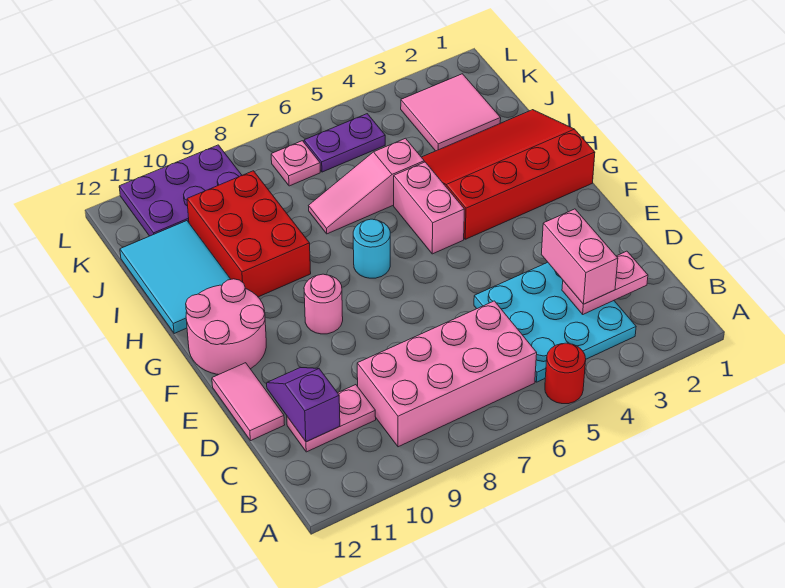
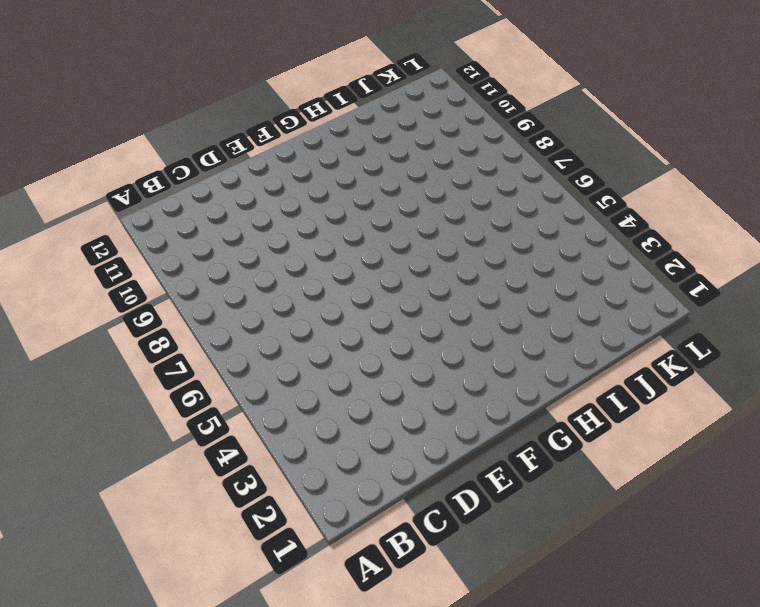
none -> red round brick A5 level 1
none -> cyan plate B3:D5 level 1
none -> pink brick B6:C9 level 1

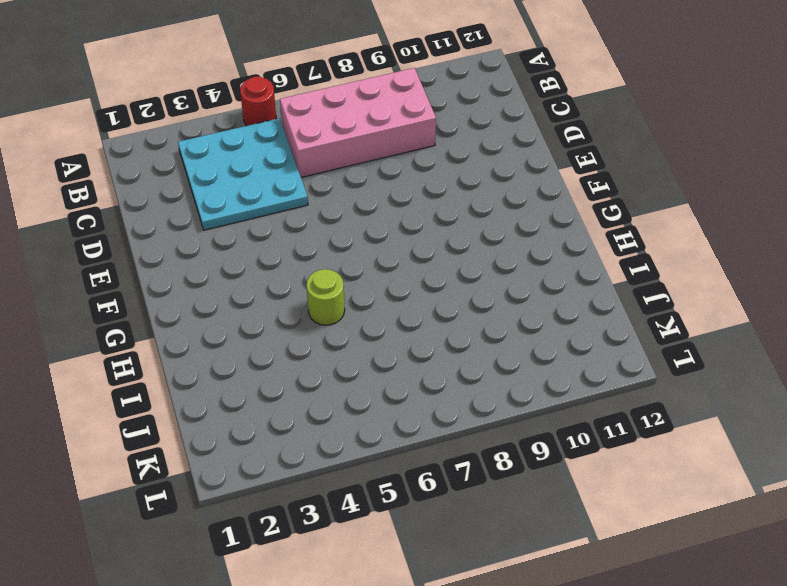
lime round brick H5 level 1 -> pink brick G5:H5 level 1
none -> pink plate C10:C11 level 1
none -> pink tile D12:E12 level 1
none -> pink round brick F9 level 1

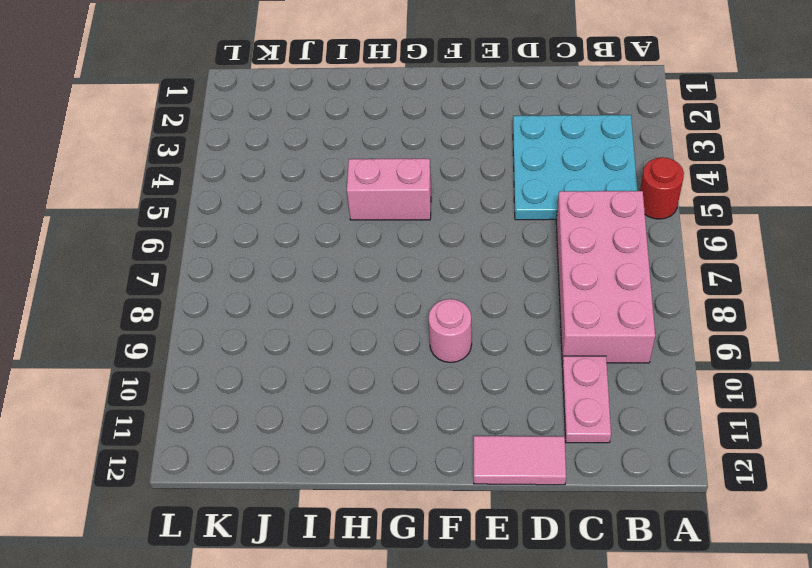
none -> pink round brick F11:G12 level 1
none -> red slope G1:I4 level 1 top G
none -> cyan round brick G7 level 1

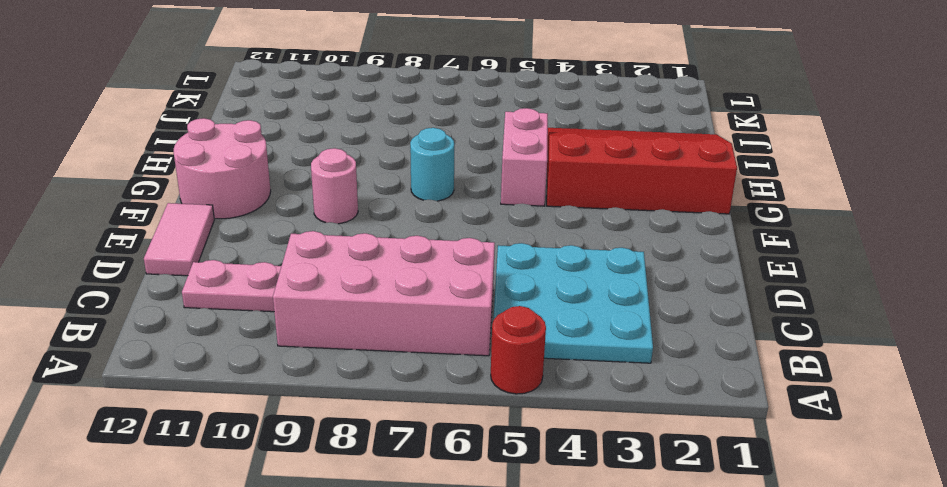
none -> red brick H9:J10 level 1
none -> cyan tile H11:J12 level 1
none -> pink slope I5:I7 level 1 top 5

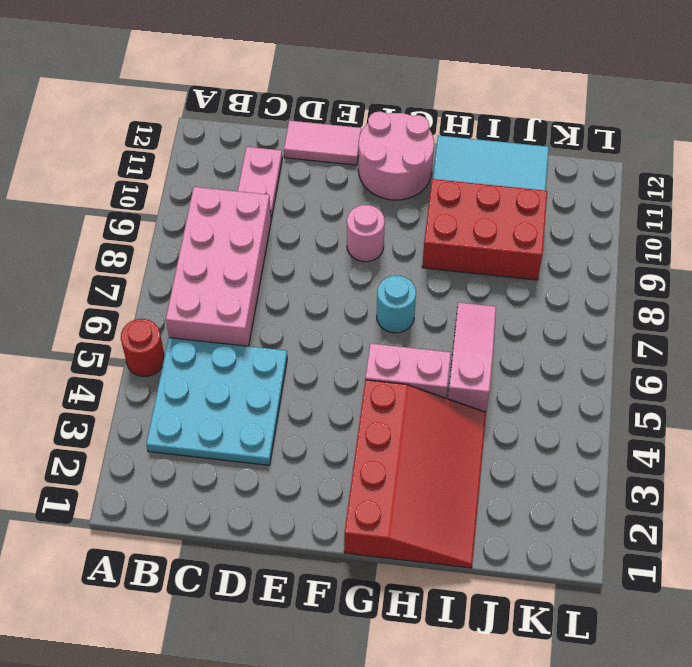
none -> pink tile J2:K3 level 1
none -> purple plate K5:K6 level 1
none -> pink plate K7 level 1

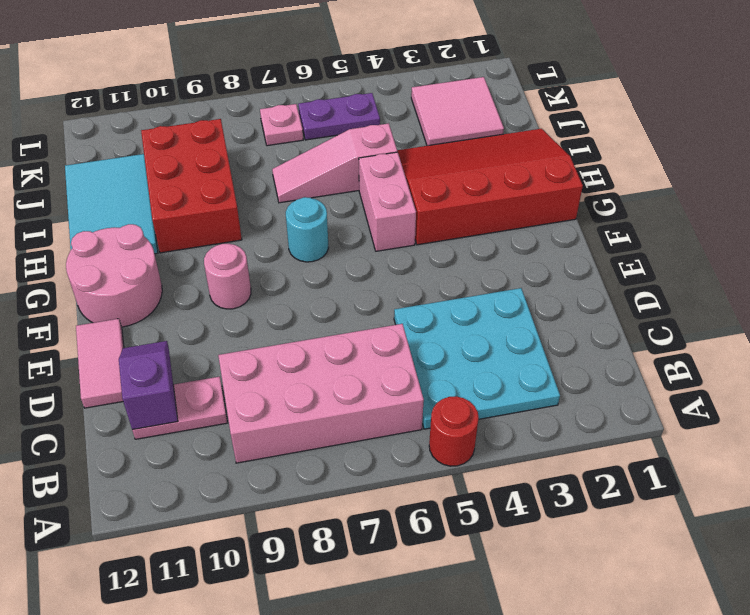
none -> purple plate K9:L11 level 1
none -> pink plate C2:C3 level 2
none -> pink brick C3:D3 level 3

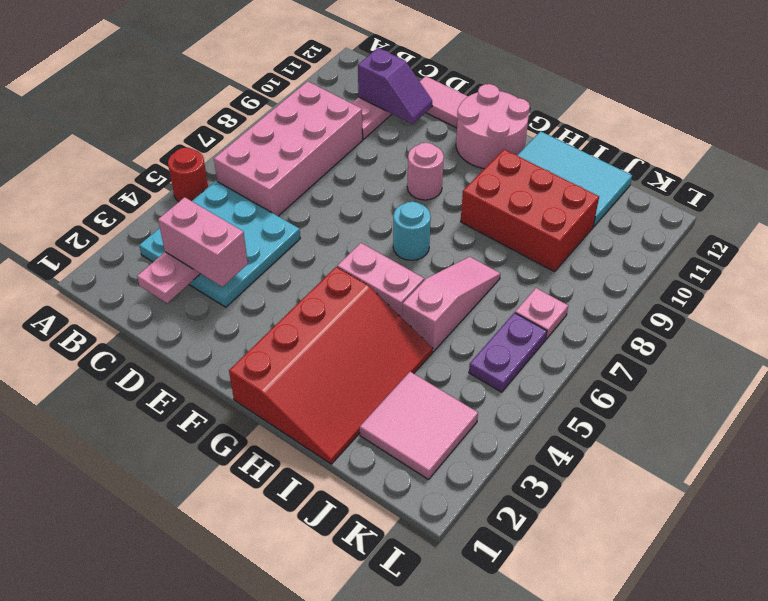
none -> purple plate K9:L11 level 1

